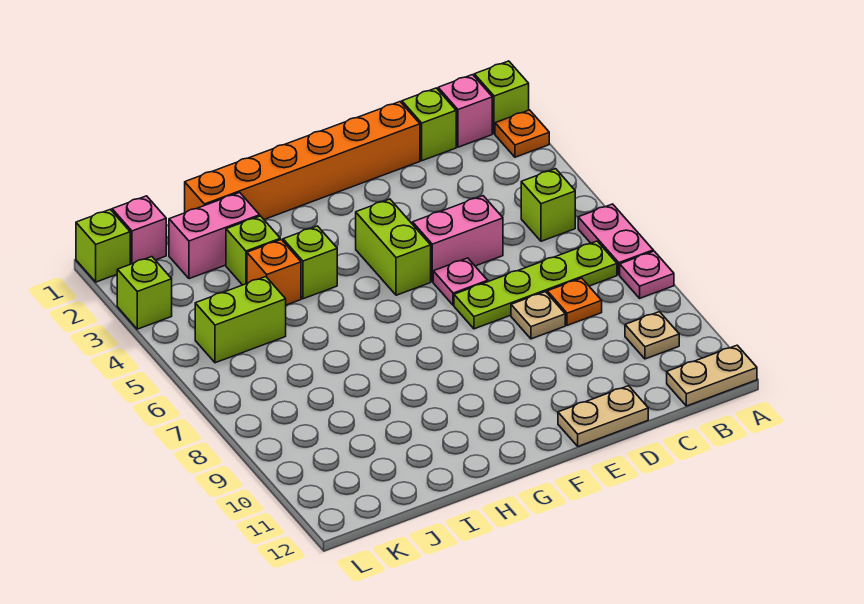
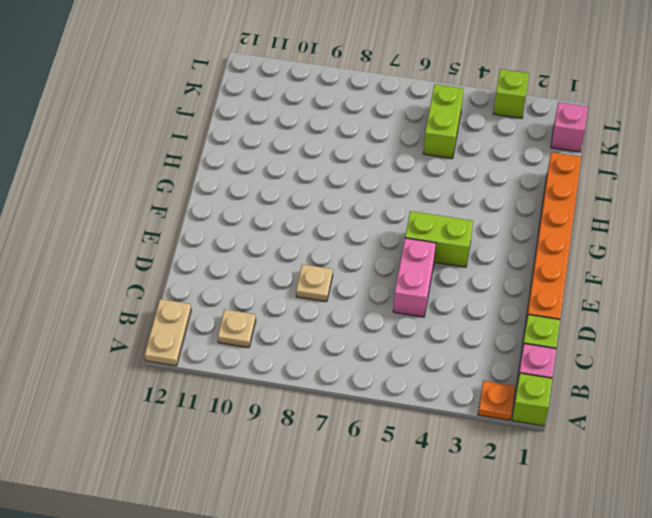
none -> pink plate A6:A7 level 1
none -> pink plate A8 level 1
none -> lime brick B5 level 1

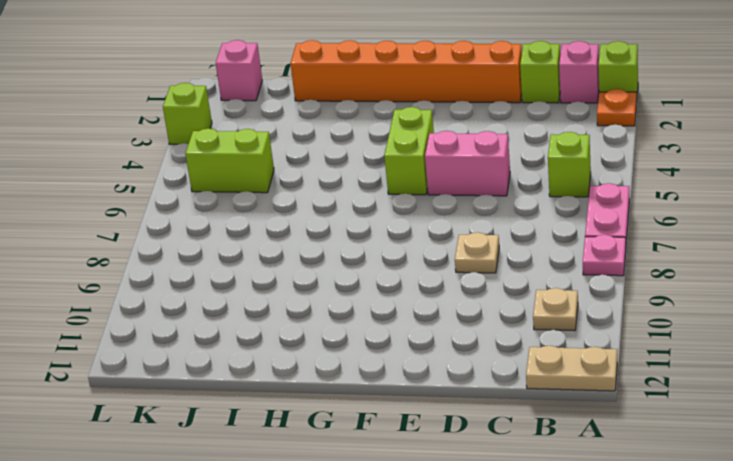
none -> lime plate B7:E7 level 1
none -> orange plate C8 level 1
none -> tan plate D12:E12 level 1

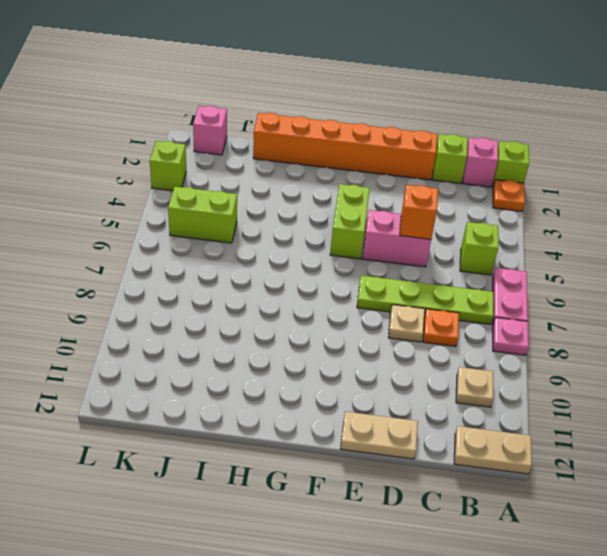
orange brick D5 level 2 -> orange brick I4 level 1
none -> pink plate E6 level 1
none -> lime brick H4 level 1
none -> pink brick I2:J2 level 1

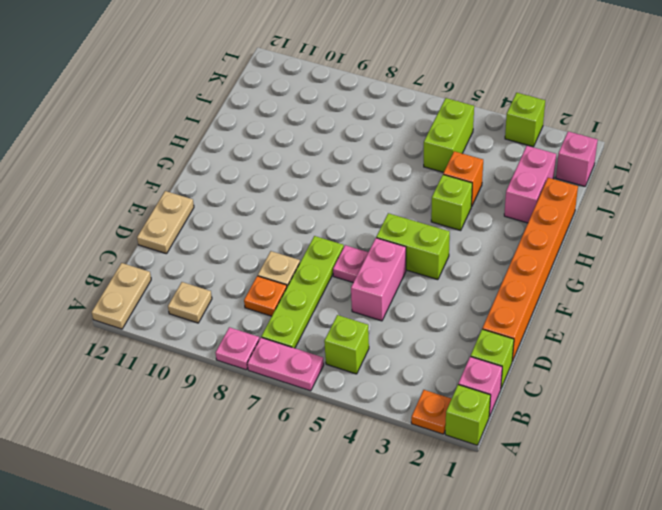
none -> lime brick I3 level 1
none -> lime brick L1 level 1

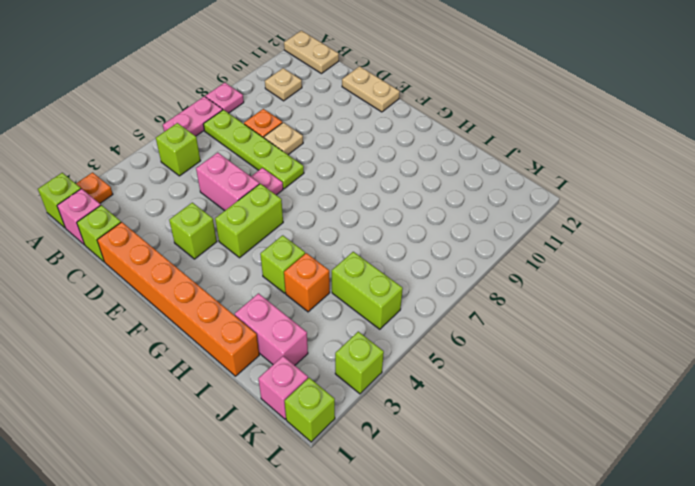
lime brick E3 level 1 -> lime brick I3 level 1

